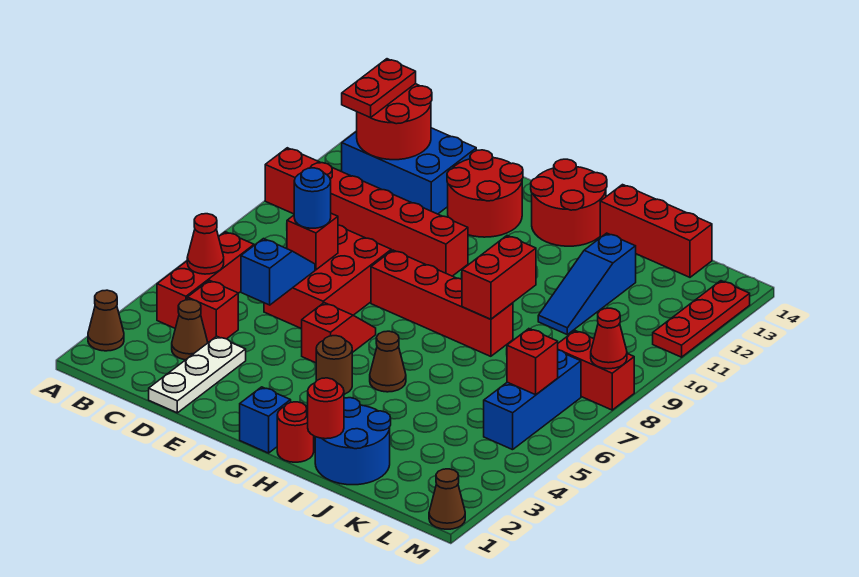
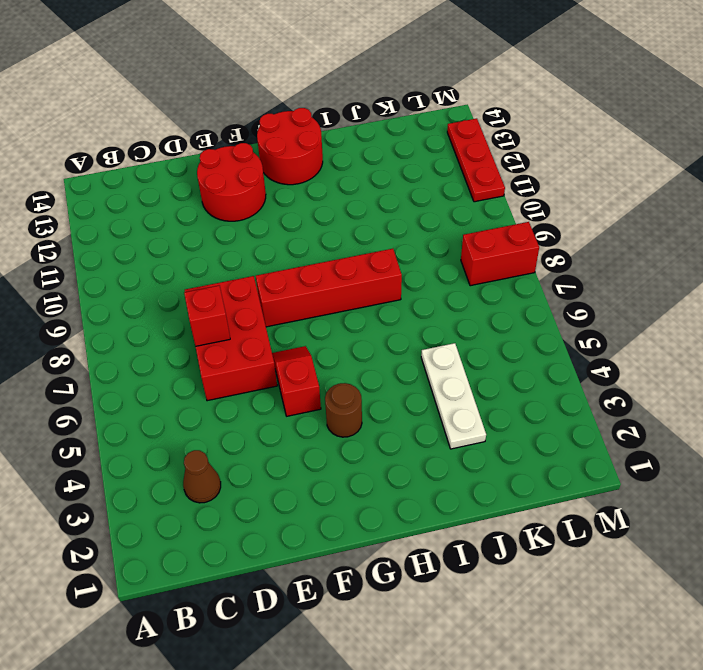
white plate J3:J5 level 1 -> white plate D1:D3 level 1
none -> brown cone A2 level 1
none -> red brick A10:F10 level 1
none -> red brick B4:B6 level 1
none -> blue brick B12:D13 level 1

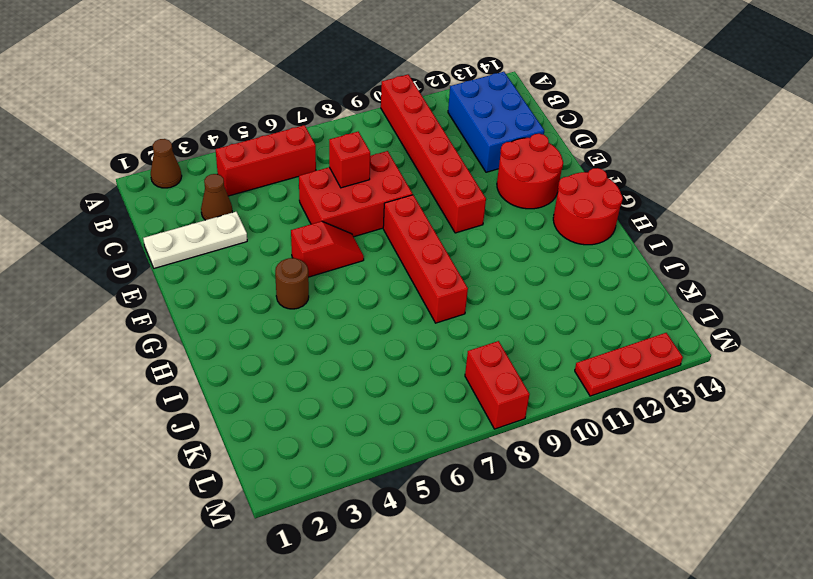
none -> red brick C4 level 1
none -> blue brick G1 level 1
none -> red round brick H1 level 1
none -> brown cone H5 level 1

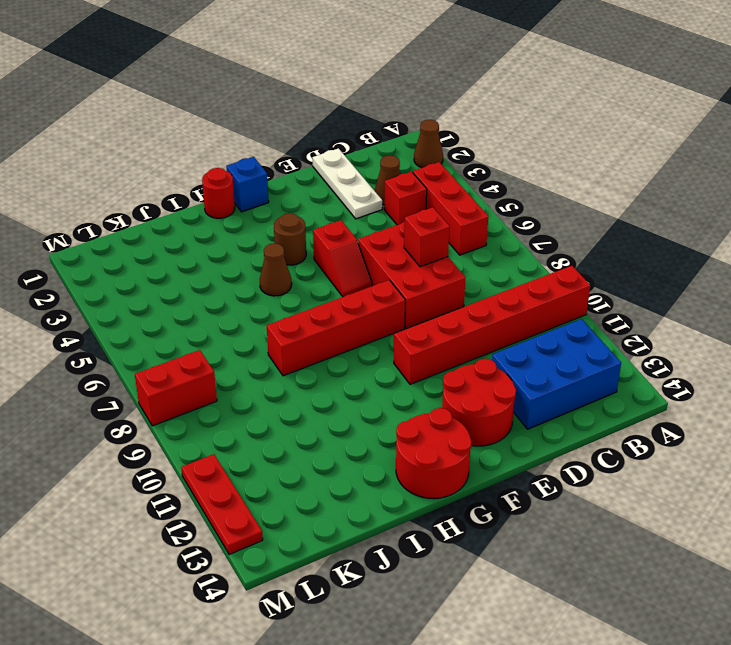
none -> blue round brick I1:J2 level 1
none -> red brick I14:K14 level 1
none -> blue slope J10:J12 level 1 top 12
none -> blue brick L5:L7 level 1

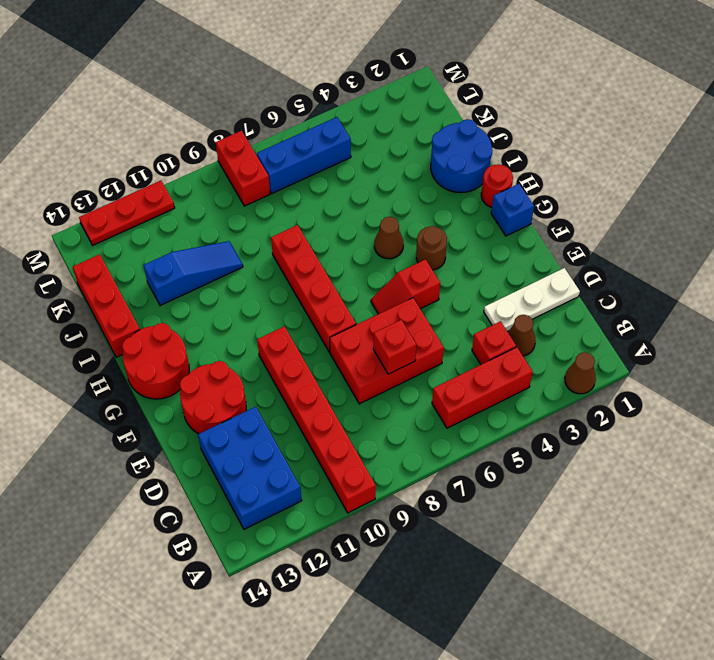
none -> brown cone M1 level 1
none -> red cone B5 level 2
none -> red round brick B12:C13 level 2
none -> blue slope D5:D6 level 2 top 5

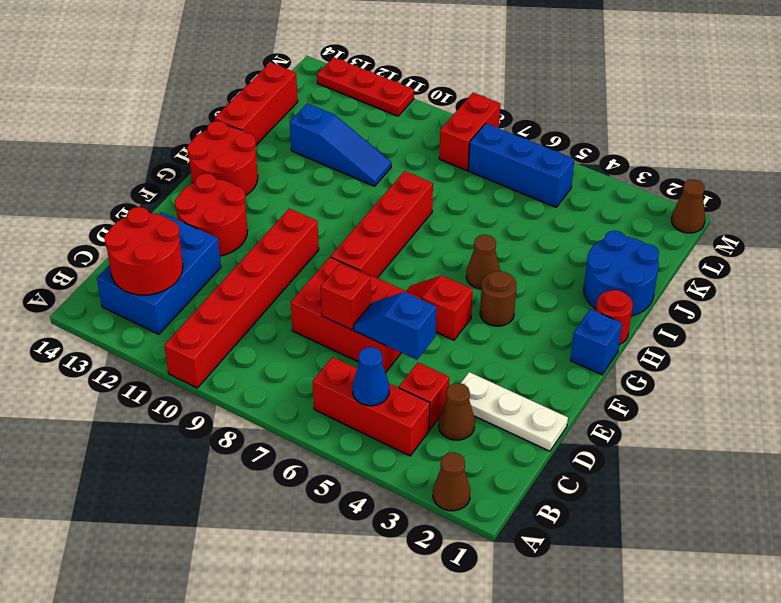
blue cone B5 level 2 -> red cone B5 level 2
none -> red round brick I1 level 2
none -> red brick I8:I9 level 2
none -> red brick L6 level 2
none -> red cone M8 level 2

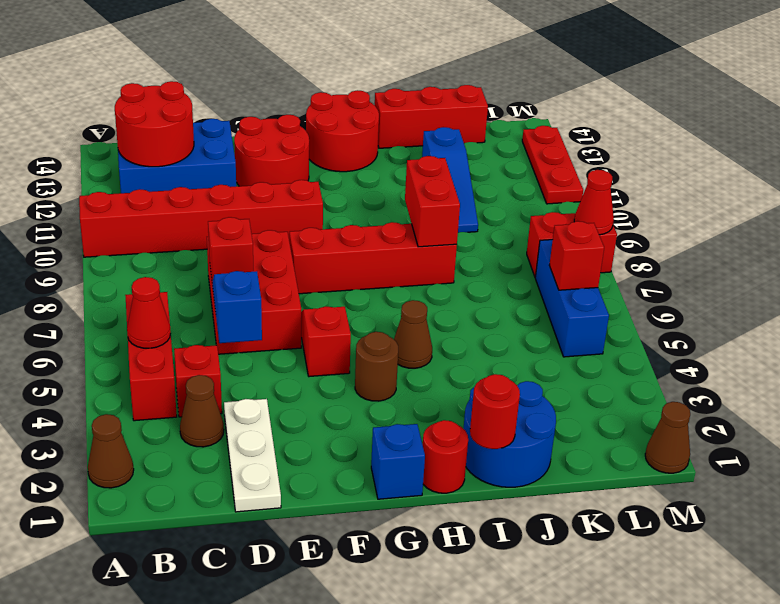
none -> red plate B12:B13 level 3
none -> blue round brick D7 level 3

